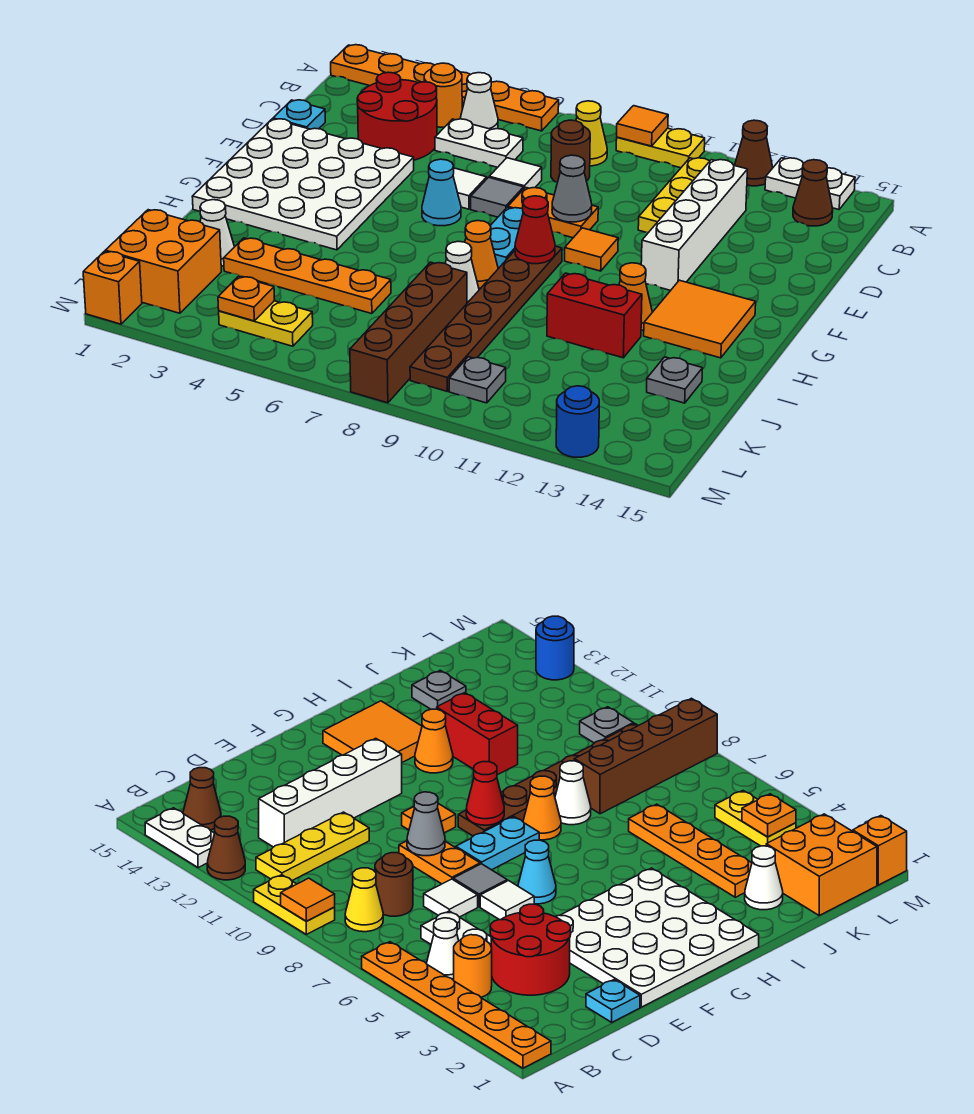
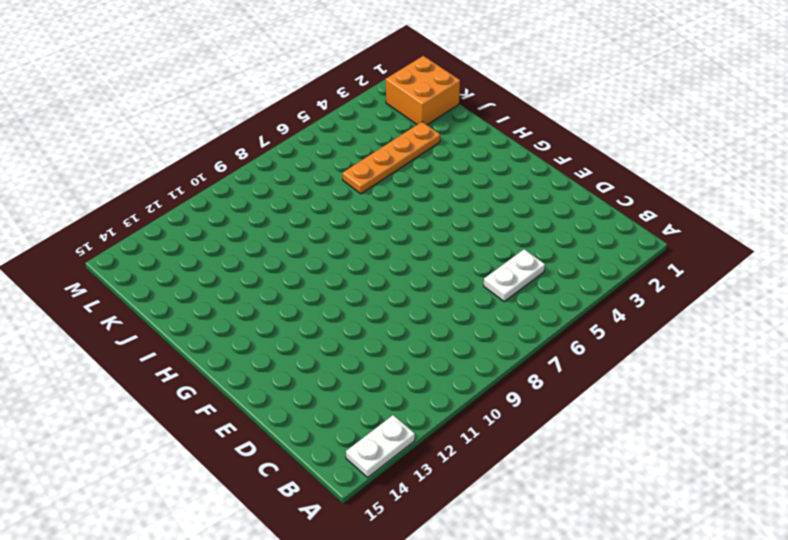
none -> orange plate A1:A6 level 1
none -> yellow plate A9:A10 level 1
none -> brown cone A12 level 1
none -> orange round brick B4 level 1

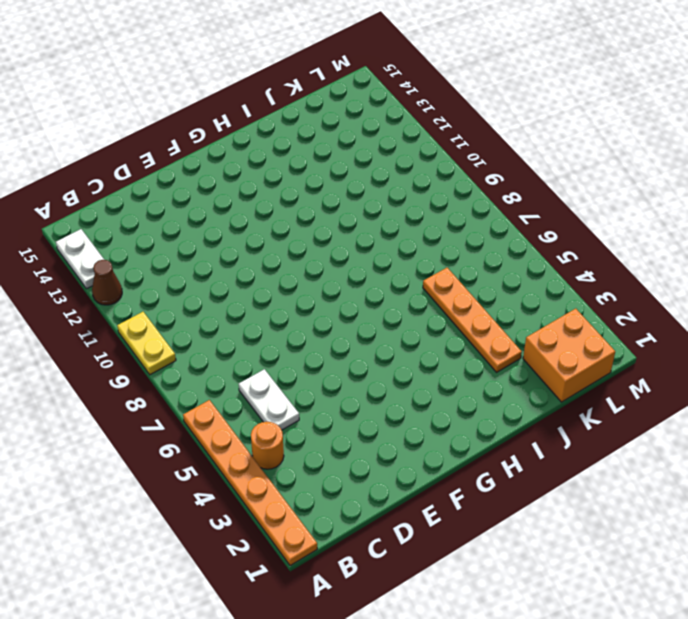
none -> white cone B5 level 1
none -> yellow cone B8 level 1
none -> yellow plate B11:D11 level 1
none -> brown cone B14 level 1

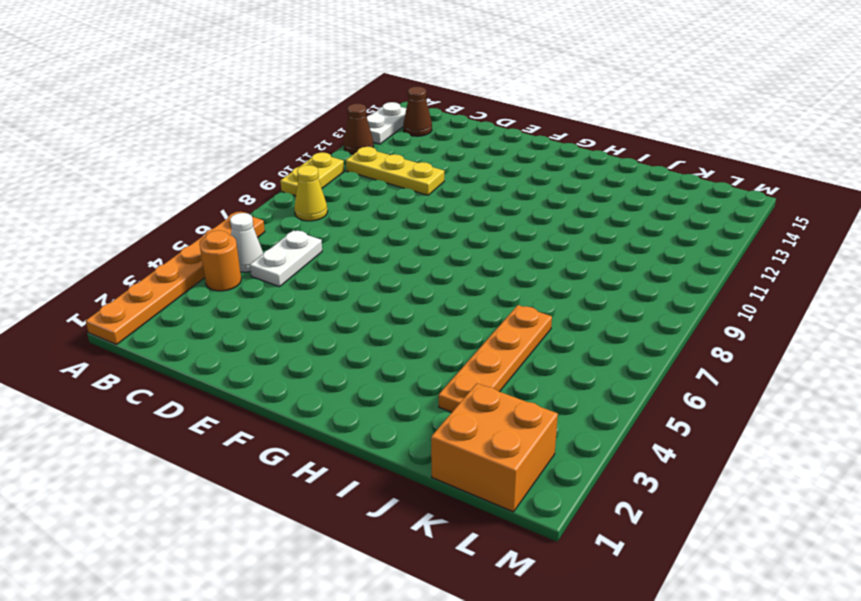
none -> red round brick C3:D4 level 1
none -> brown round brick C8 level 1
none -> white brick C12:F12 level 1
none -> cyan plate D1 level 1

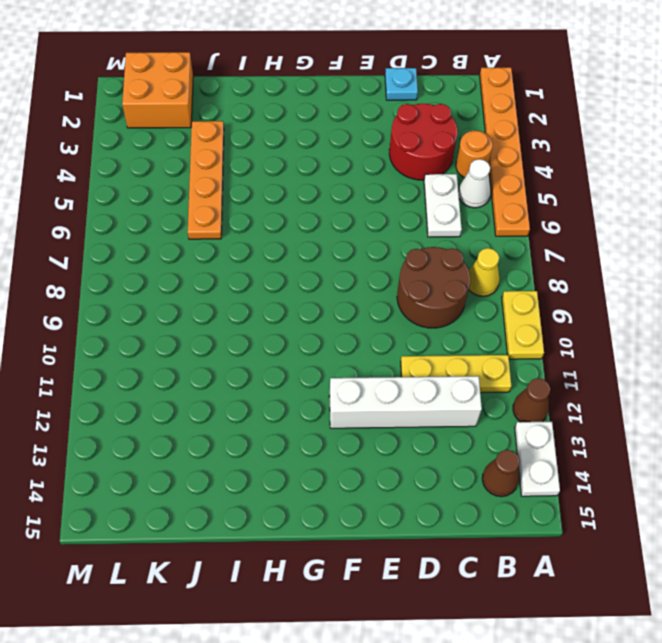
brown round brick C8:D9 level 1 -> brown round brick C8 level 1
none -> white tile D7 level 1
none -> white plate E1:H4 level 1
none -> white tile E6 level 1
none -> grey tile E7 level 1

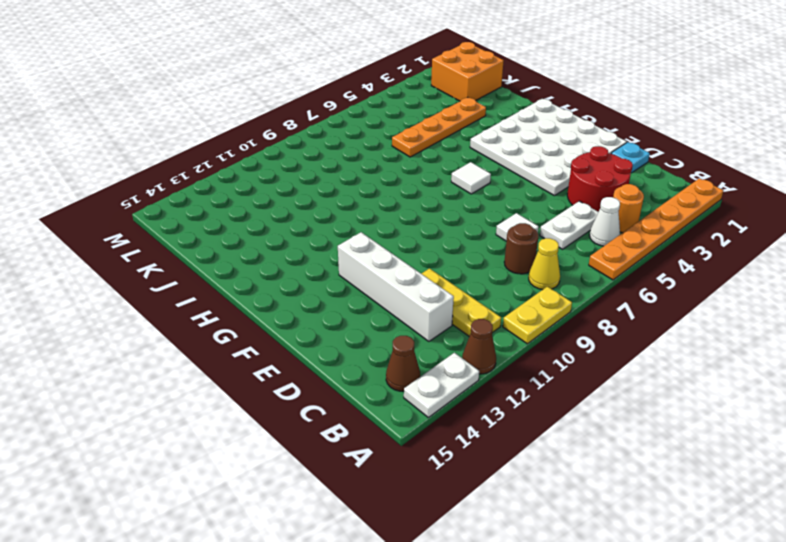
white tile G6 level 1 -> white tile E6 level 1
none -> grey tile E7 level 1
none -> orange plate E8:E9 level 1
none -> cyan cone F6 level 1
none -> cyan plate F8:G8 level 1

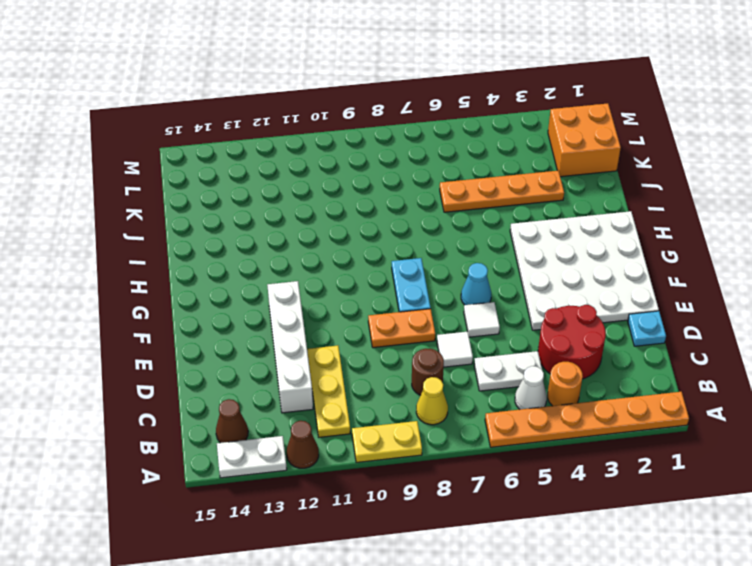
none -> grey tile E7 level 1
none -> orange tile F10 level 1
none -> brown plate G9:L9 level 1
none -> orange tile G13:H14 level 1

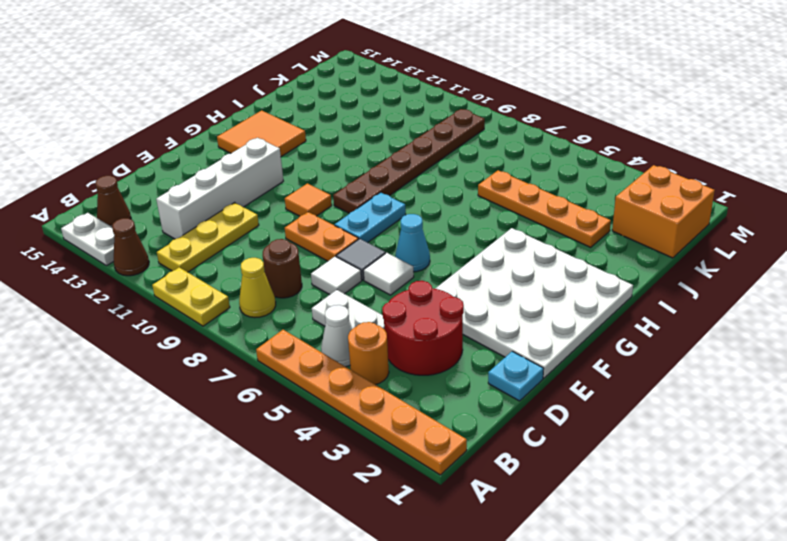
none -> orange cone H8 level 1
none -> orange cone H12 level 1
none -> white cone I8 level 1
none -> red brick I11:I12 level 1

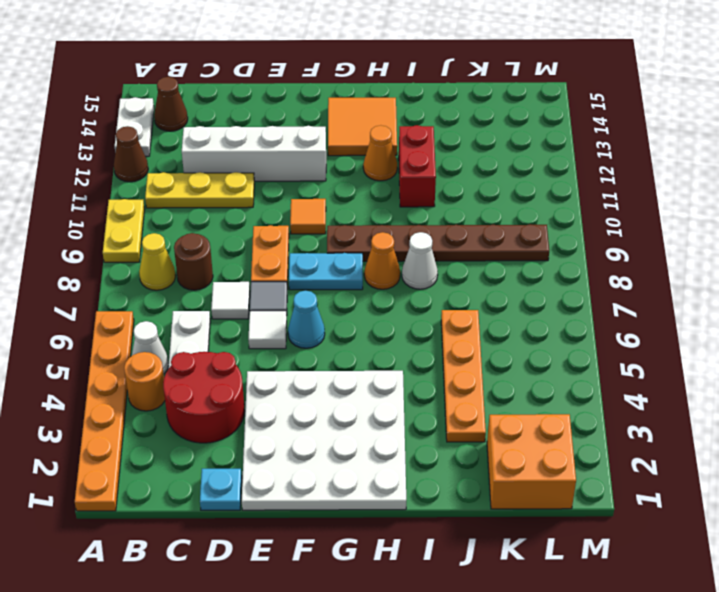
none -> white cone J2 level 1
none -> brown brick J8:M8 level 1
none -> grey plate J14 level 1
none -> yellow plate L4:L5 level 1

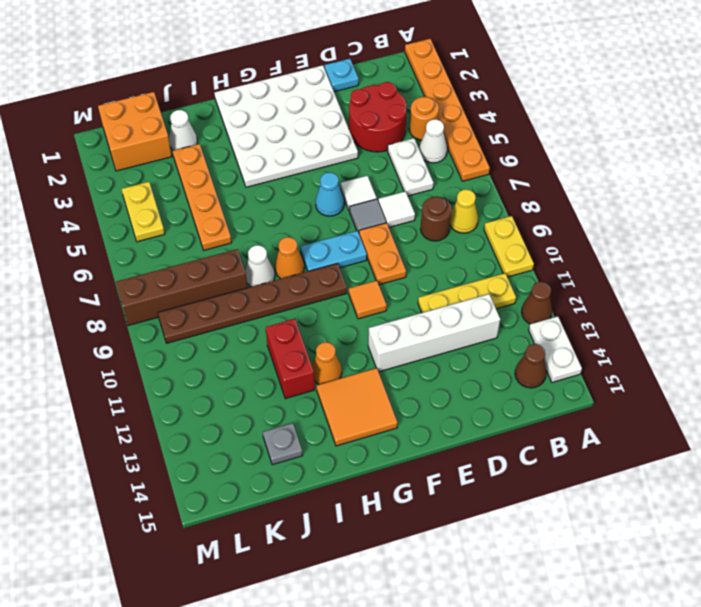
none -> grey plate L10 level 1
none -> orange brick M1 level 1
none -> blue round brick M13 level 1
none -> orange tile A9 level 2

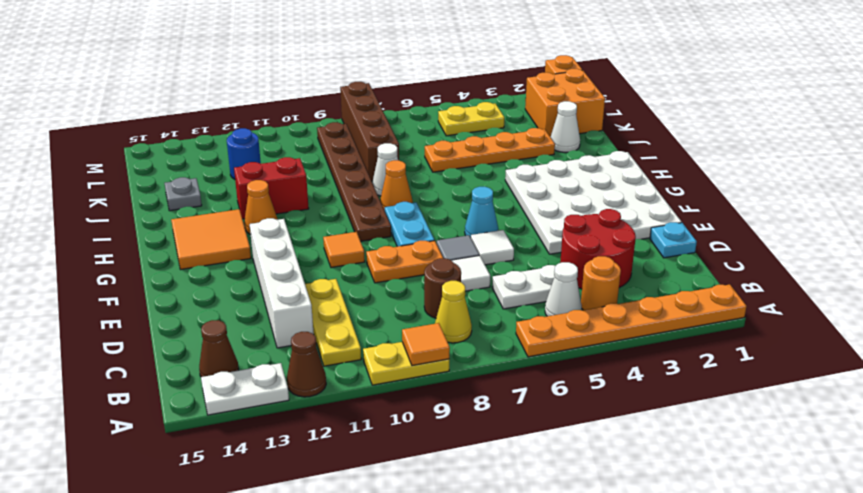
blue round brick K12 level 1 -> blue round brick M13 level 1
none -> grey plate L10 level 1
none -> grey cone E9 level 2
none -> red cone G9 level 2
none -> orange plate L4 level 2

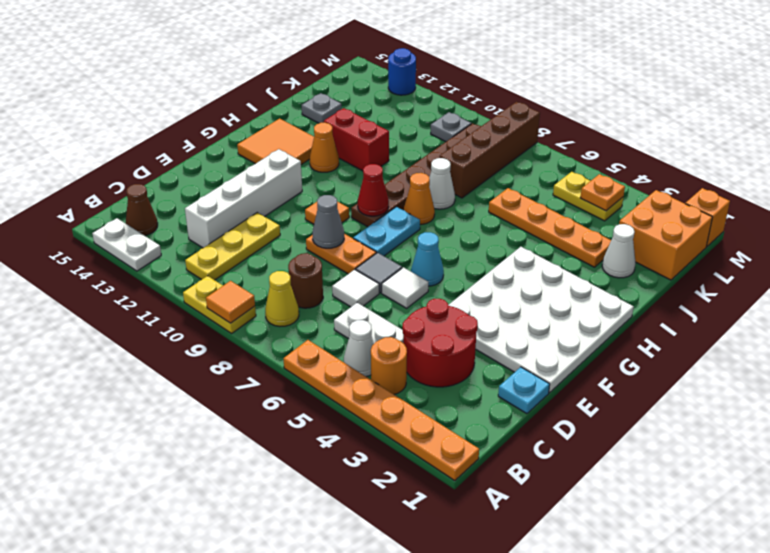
none -> brown cone A12 level 1

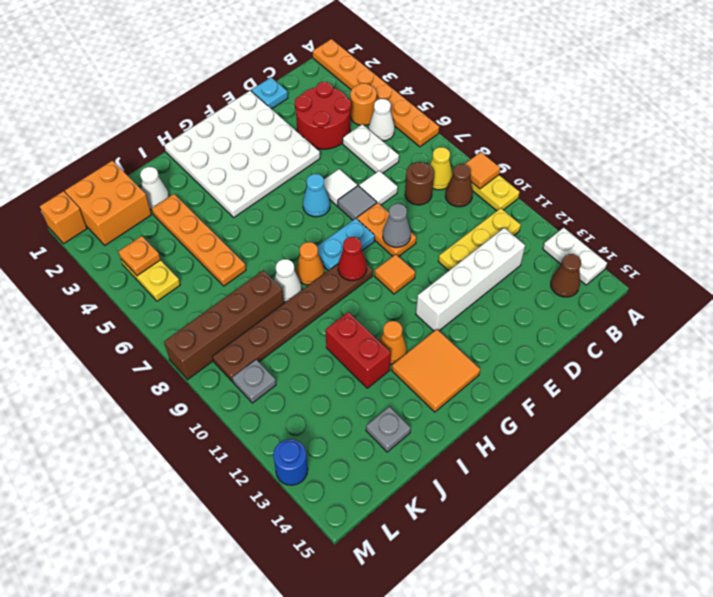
brown cone B9 level 1 -> brown cone A12 level 1

